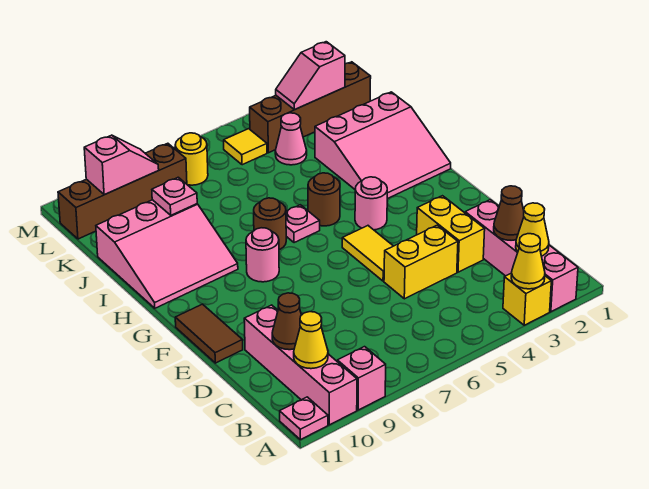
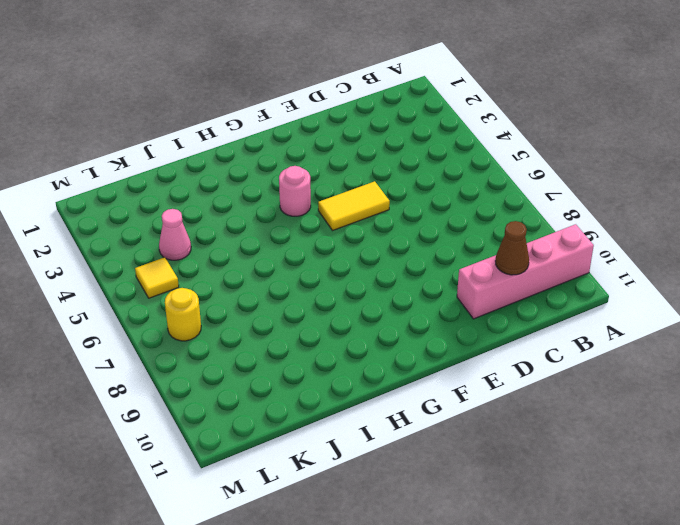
none -> pink brick A2:D2 level 1
none -> yellow brick A3 level 1
none -> pink brick A9 level 1

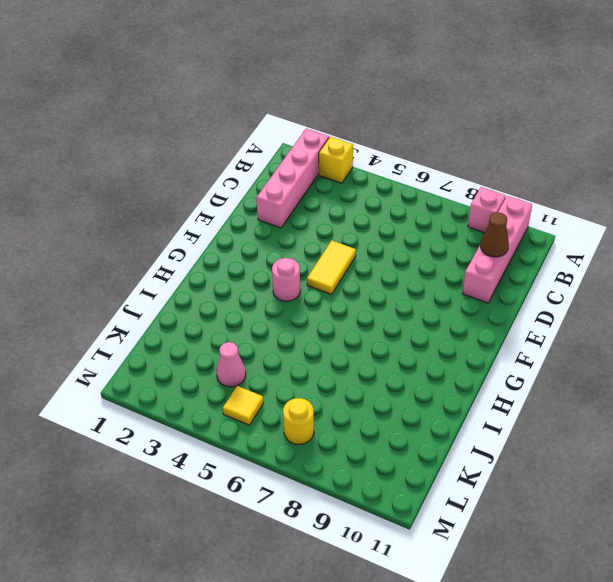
none -> pink plate A11 level 1
none -> yellow brick D3:E3 level 1
none -> yellow brick D4:D5 level 1

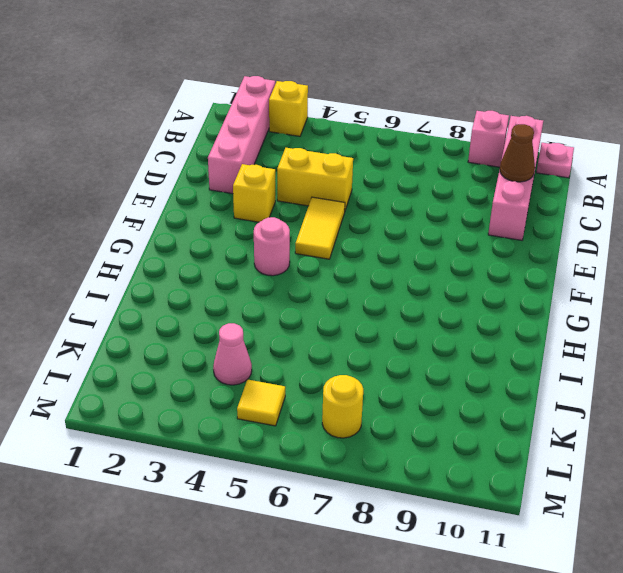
yellow brick E3 level 1 -> yellow brick D3:E3 level 1
none -> brown tile E11:F11 level 1
none -> pink round brick G8 level 1
none -> pink slope H1:J3 level 1 top J

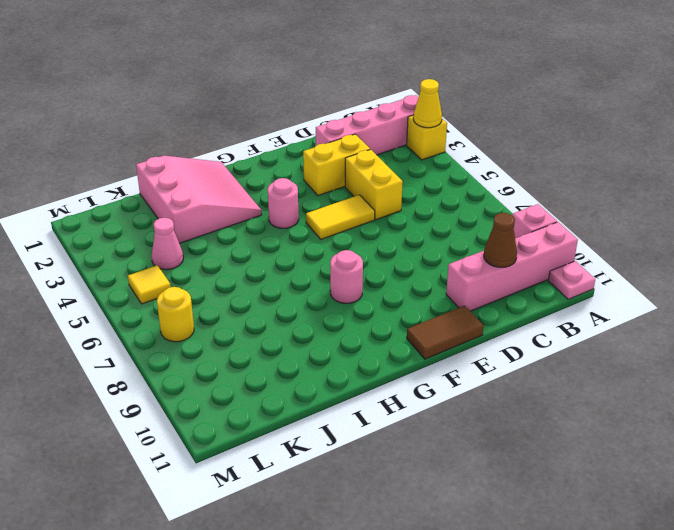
none -> brown round brick H5 level 1
none -> pink plate H6 level 1
none -> brown round brick H7 level 1

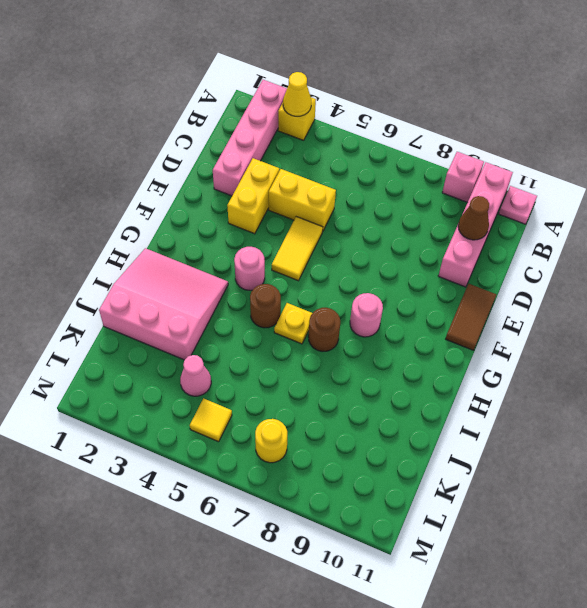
yellow plate H6 level 1 -> pink plate H6 level 1
none -> pink slope H9:J11 level 1 top J
none -> brown brick L1:L4 level 1
none -> brown brick L8:L11 level 1

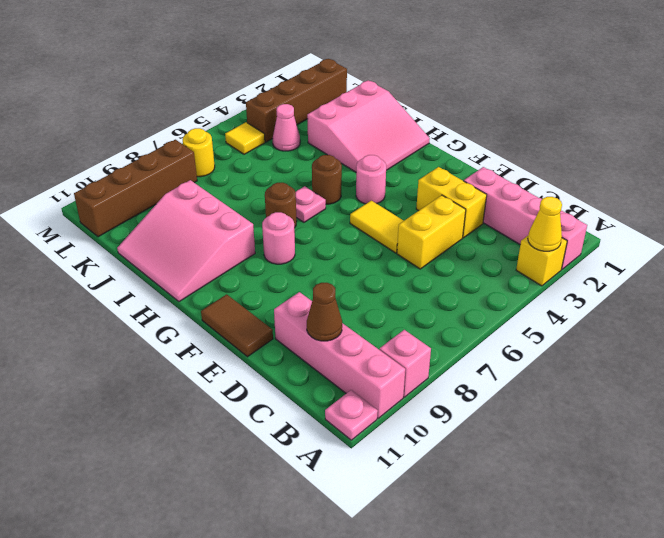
pink slope H9:J11 level 1 top 9 -> pink slope H9:J11 level 1 top J
none -> yellow cone B2 level 2
none -> yellow cone B10 level 2
none -> brown cone C2 level 2

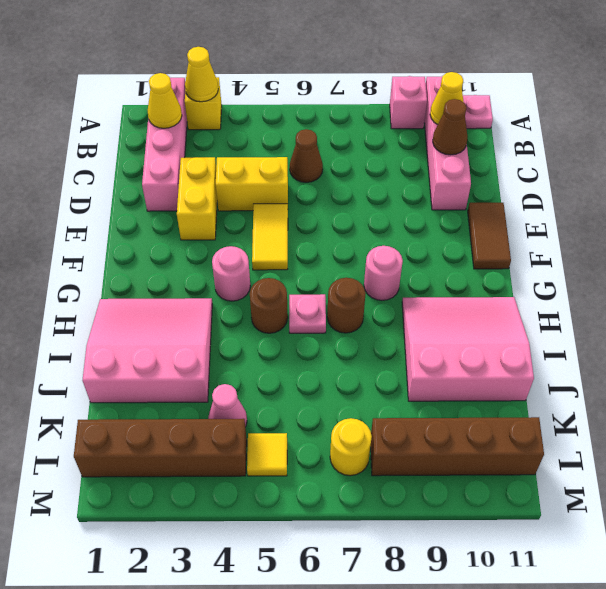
brown cone C6 level 1 -> brown cone C2 level 2
none -> pink plate J9 level 2
none -> pink slope L2:L3 level 2 top 2
none -> pink slope L9:L10 level 2 top 10

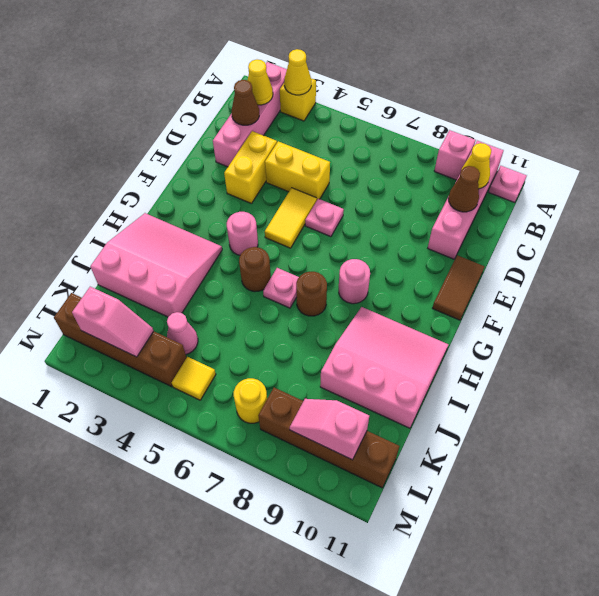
pink plate E6 level 1 -> pink plate J9 level 2

